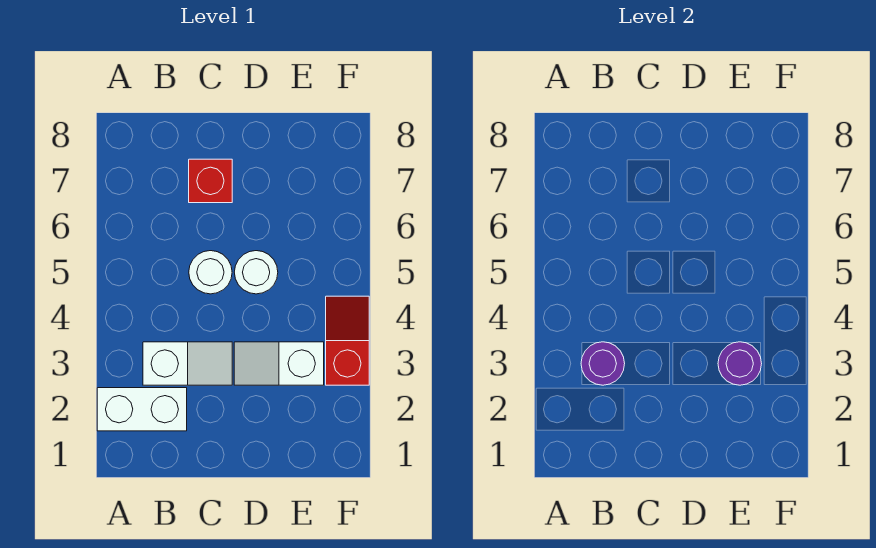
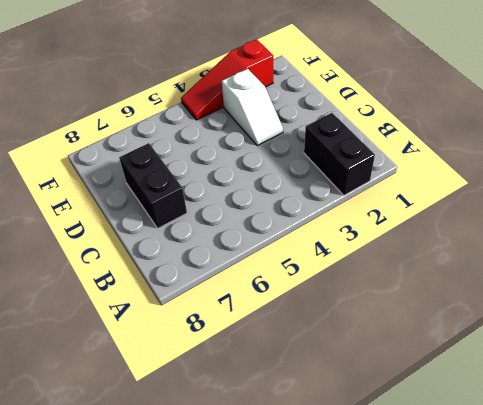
black brick A2:B2 level 1 -> white brick A2:B2 level 1
black brick C7:D7 level 1 -> red brick C7 level 1
red slope F2:F4 level 1 top 2 -> red slope F3:F4 level 1 top 3
none -> white slope B3:C3 level 1 top B
none -> white round brick C5 level 1

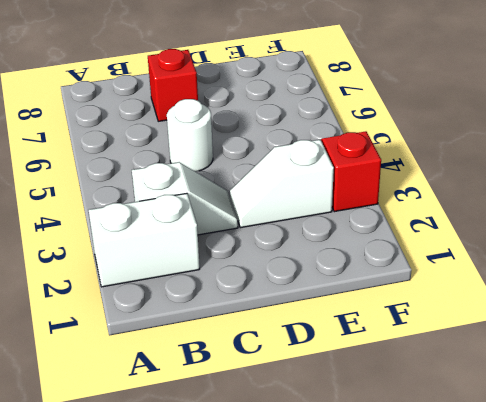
none -> white round brick D5 level 1
none -> purple round brick B3 level 2

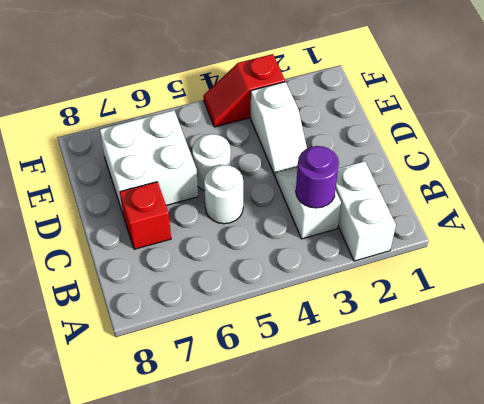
white brick D6:E7 level 1 -> none
none -> purple round brick E3 level 2

